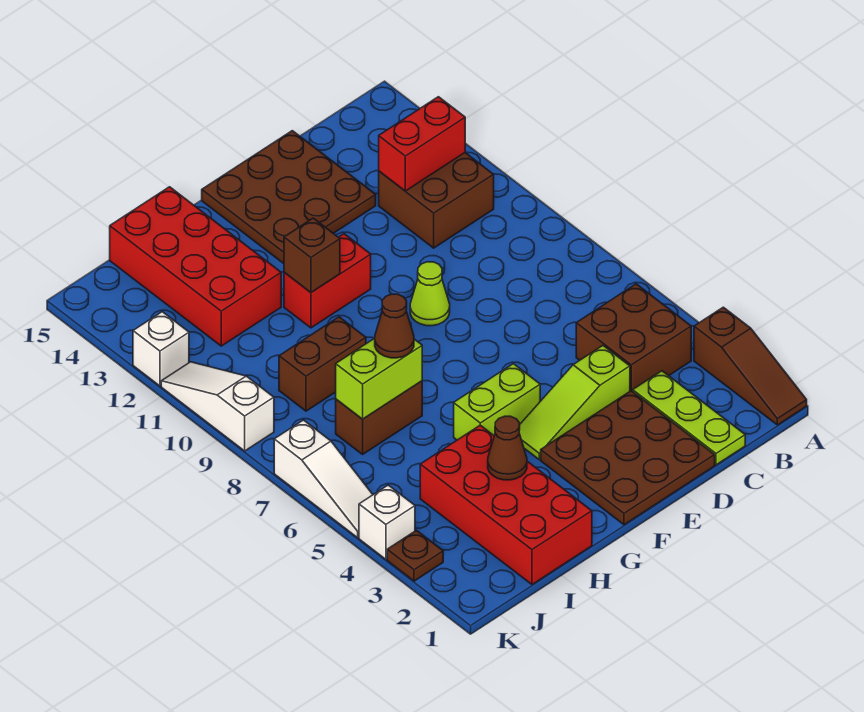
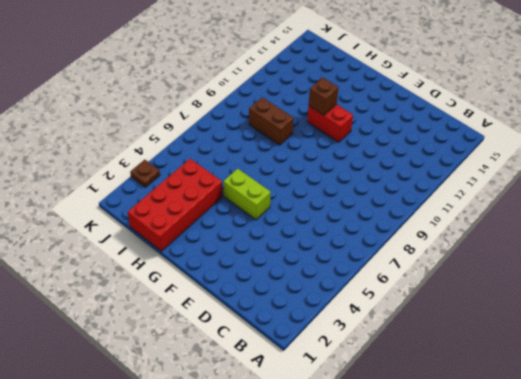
none -> brown slope A1:A3 level 1 top 3
none -> brown brick B4:C5 level 1
none -> brown brick B11:C12 level 1

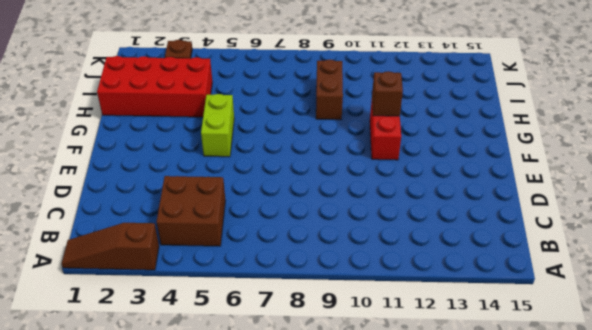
none -> brown brick B11:C12 level 1
none -> lime plate C1:C3 level 1
none -> brown plate D1:F3 level 1

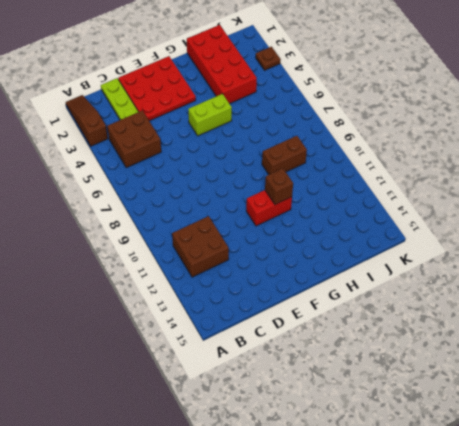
red plate D1:F3 level 1 -> brown plate D1:F3 level 1
none -> lime slope D4:F4 level 1 top D
none -> brown plate D13:F15 level 1
none -> lime cone E9 level 1

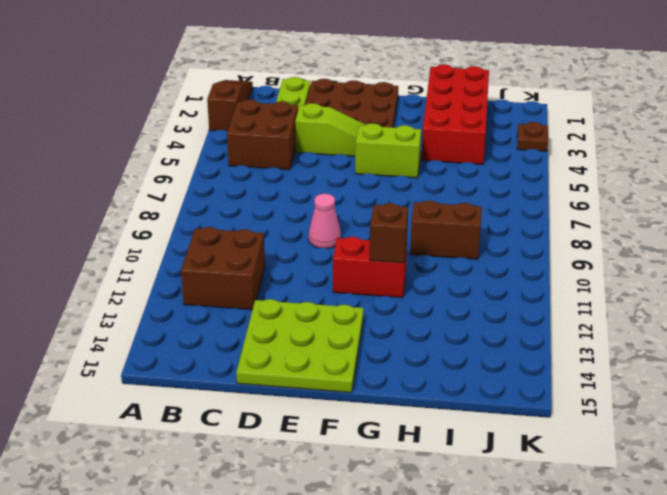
lime plate D13:F15 level 1 -> brown plate D13:F15 level 1
pink cone E9 level 1 -> lime cone E9 level 1
none -> brown brick H7:I7 level 1
none -> red brick H12:I15 level 1
none -> white brick K4 level 1

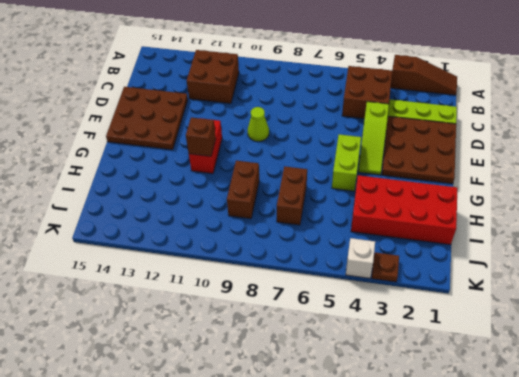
none -> red brick H12:I15 level 1
none -> white slope K5:K7 level 1 top 7
none -> white slope K9:K11 level 1 top 9

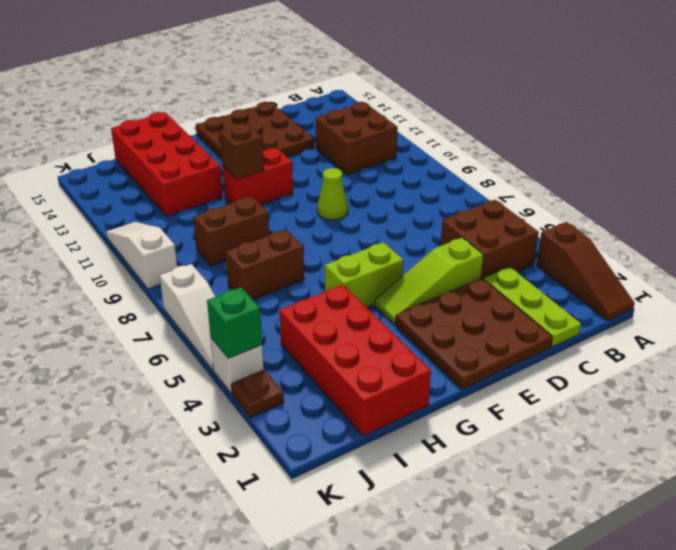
green brick K4 level 2 -> none
none -> white brick K12 level 1
none -> red brick B12:C12 level 2
none -> brown cone H3 level 2

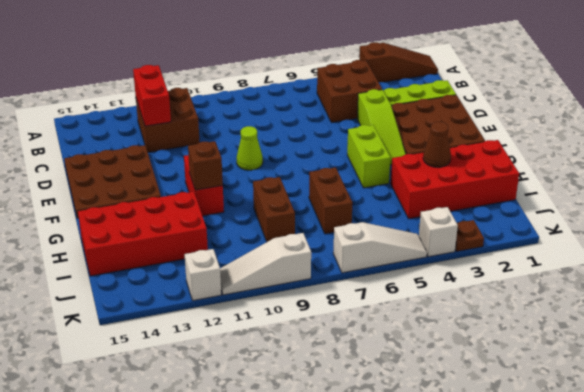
none -> lime brick H7:I7 level 2
none -> brown cone H7 level 3

